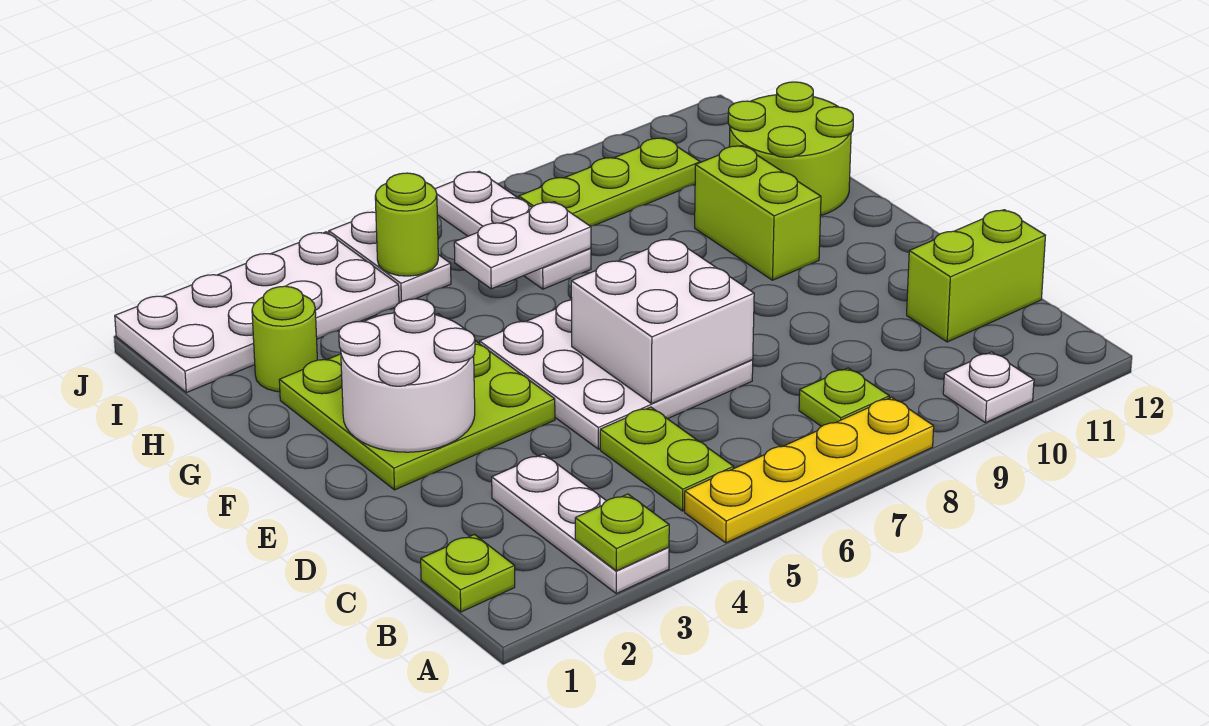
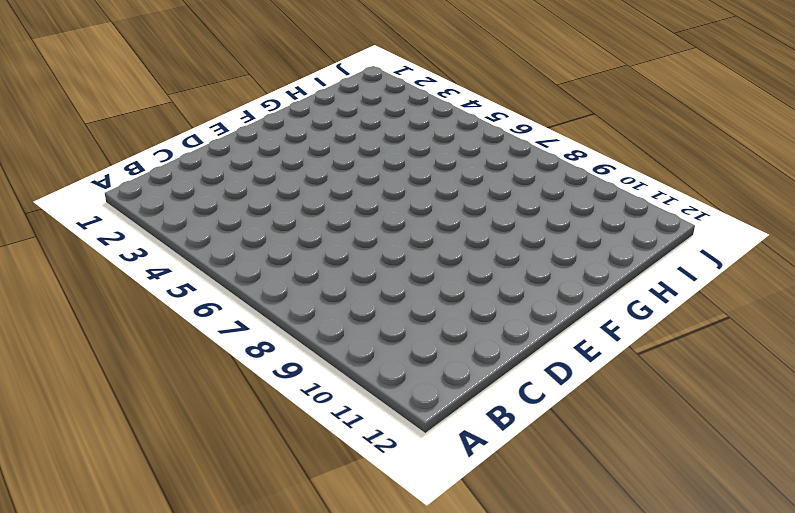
none -> white plate A3:C3 level 1
none -> yellow plate A5:A8 level 1
none -> white plate A10 level 1

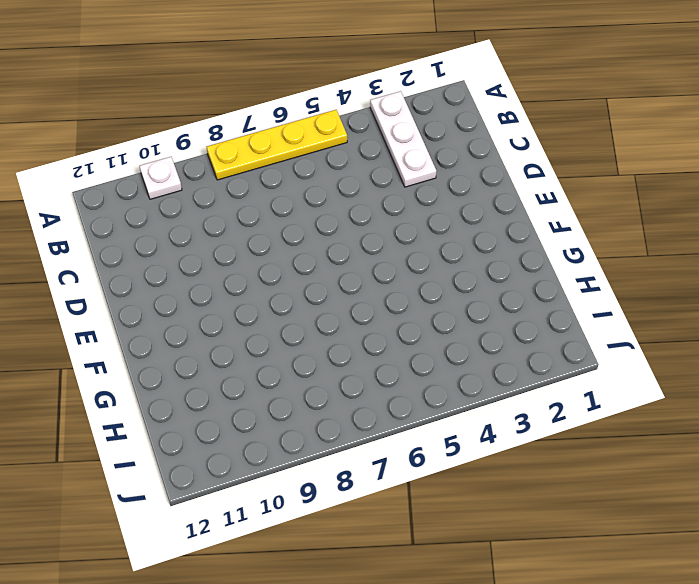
none -> lime plate B1 level 1
none -> lime plate B5:C5 level 1
none -> lime plate B8 level 1

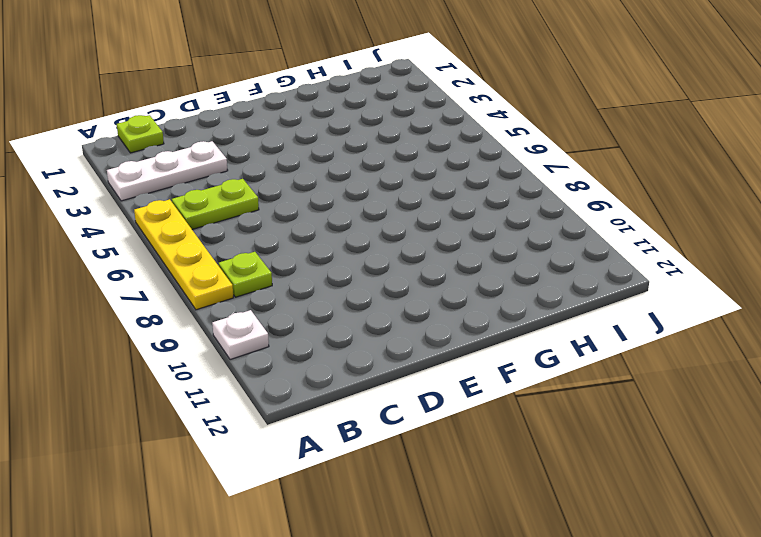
none -> lime brick C11:C12 level 1
none -> white plate D5:F7 level 1
none -> lime plate E2:G4 level 1

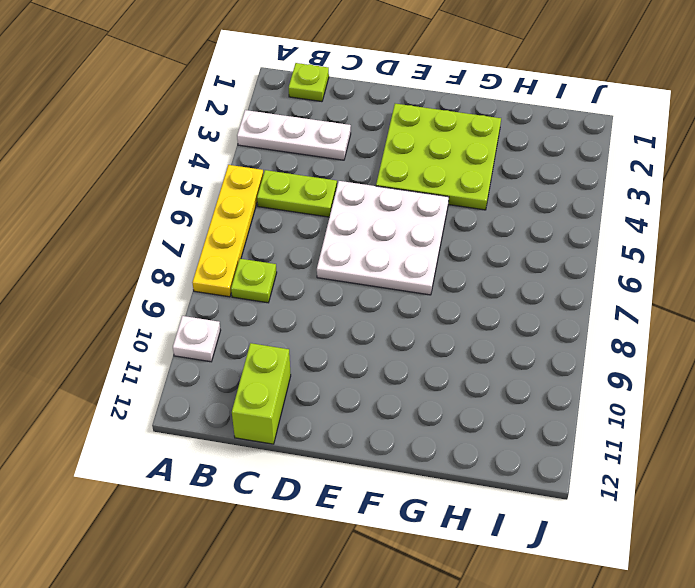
none -> lime brick F10:G10 level 1
none -> lime round brick G11:H12 level 1
none -> lime round brick H2 level 1

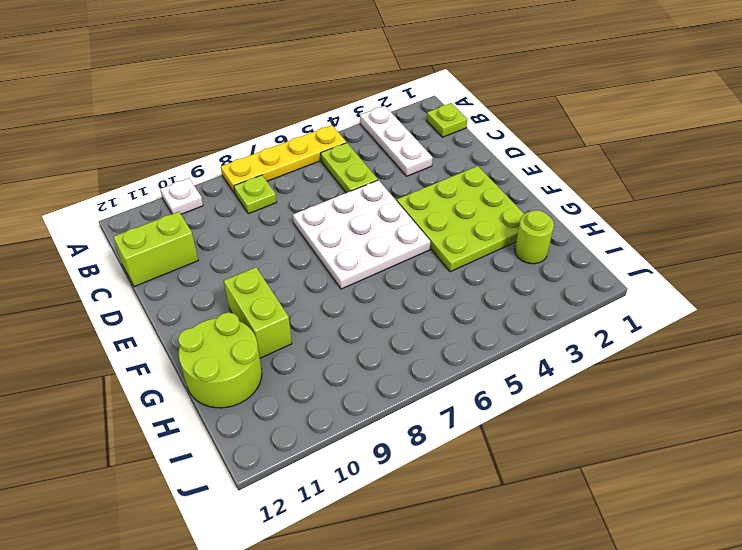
none -> white plate H7:J7 level 1
none -> white plate I1:J4 level 1
none -> white plate I5:J5 level 1

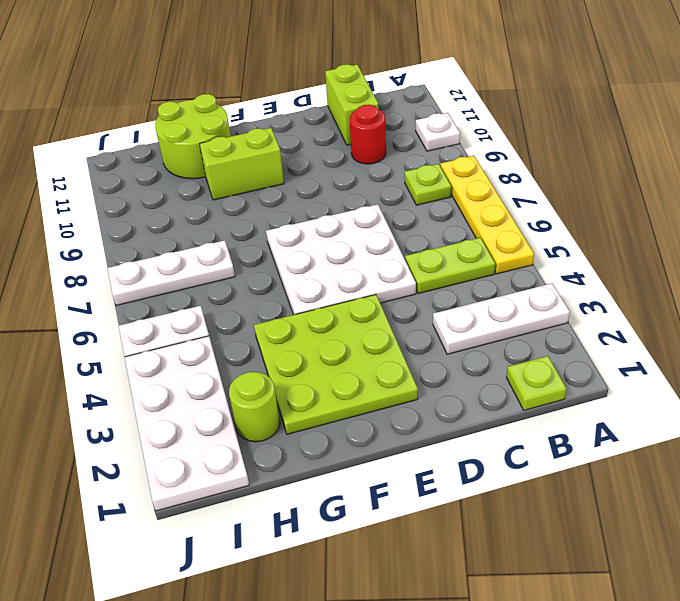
red round brick C10 level 1 -> none
none -> lime plate I8:I10 level 1
none -> lime plate A3 level 2
none -> white brick D6:E7 level 2

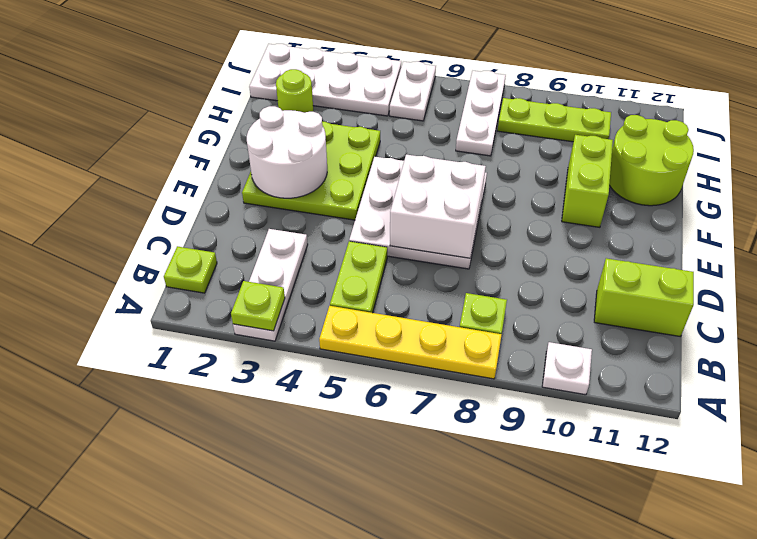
none -> white plate H6:H7 level 2
none -> lime round brick I5 level 2

